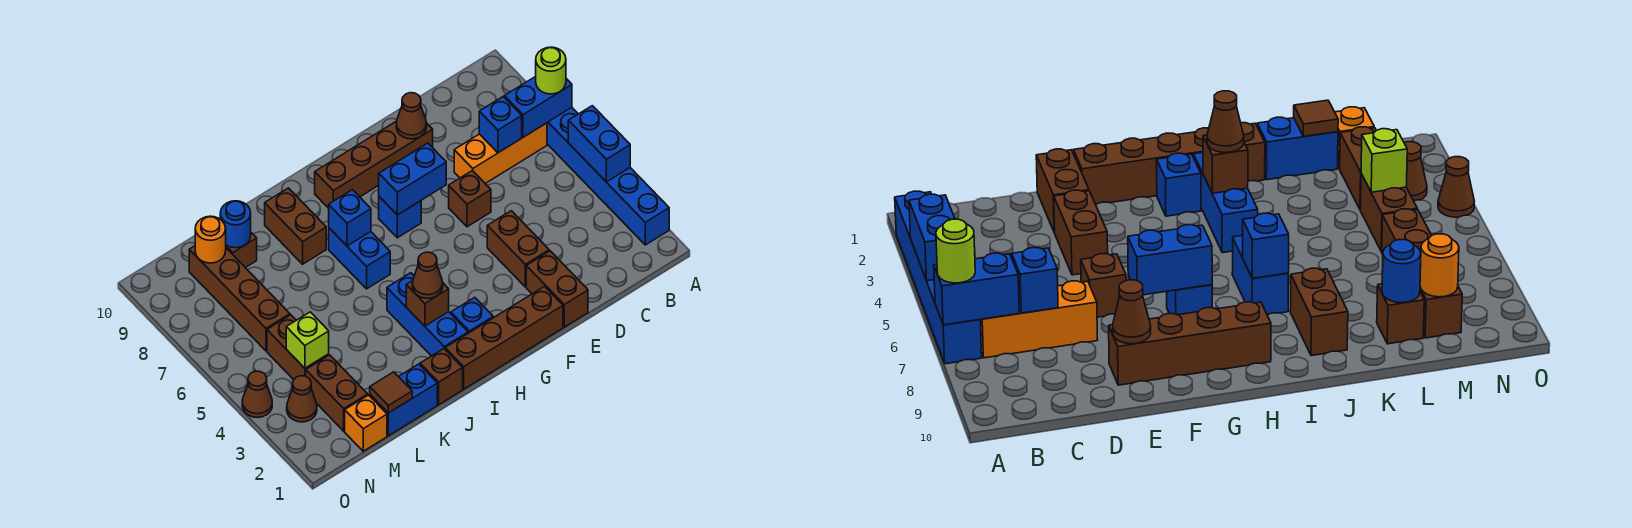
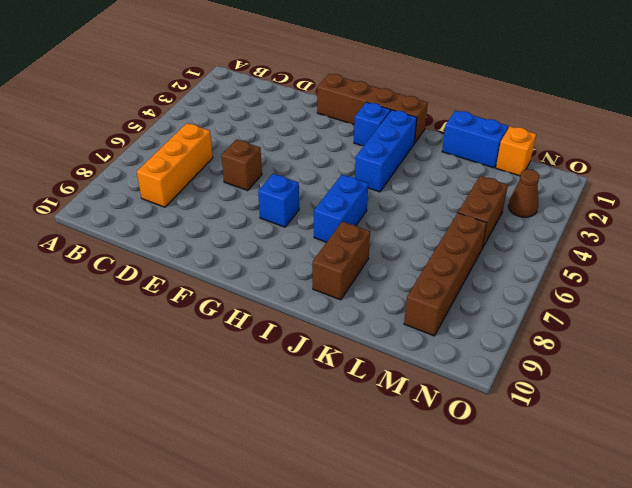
orange brick C6:C8 level 1 -> orange brick B7:D7 level 1
none -> blue brick A2:A7 level 1
none -> brown brick E1:E2 level 1
none -> brown brick E3:E4 level 1
none -> brown brick E9:H9 level 1

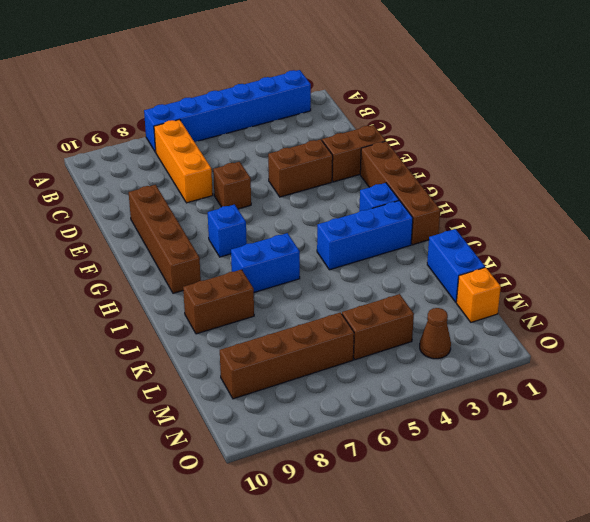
none -> brown brick J1 level 1
none -> brown brick L9 level 1
none -> brown brick M2:M3 level 1
none -> brown cone O4 level 1

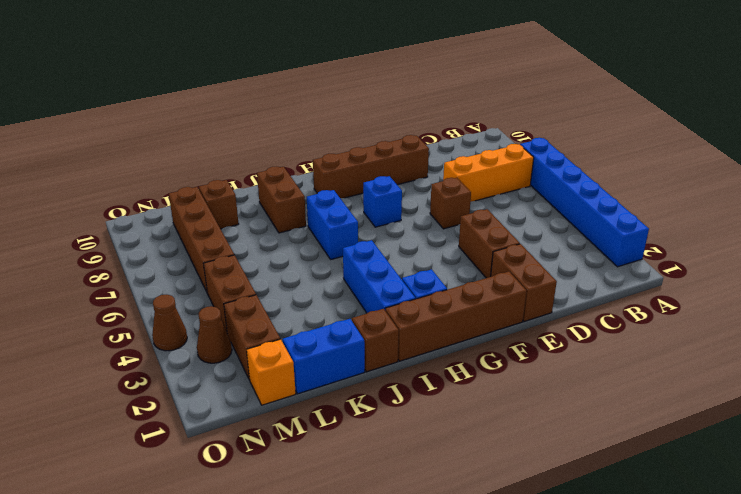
none -> blue brick A4:A5 level 2
none -> blue brick A7:B7 level 2
none -> blue brick C7 level 2
none -> brown cone E9 level 2

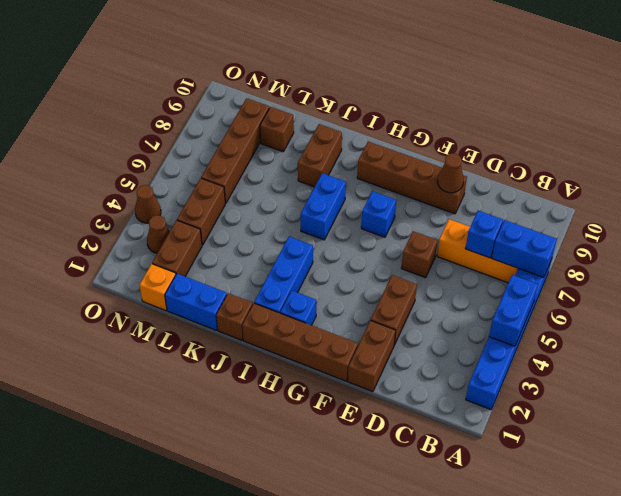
none -> blue brick F7:G7 level 2
none -> brown brick I3 level 2
none -> blue brick I7 level 2
none -> brown tile L1 level 2

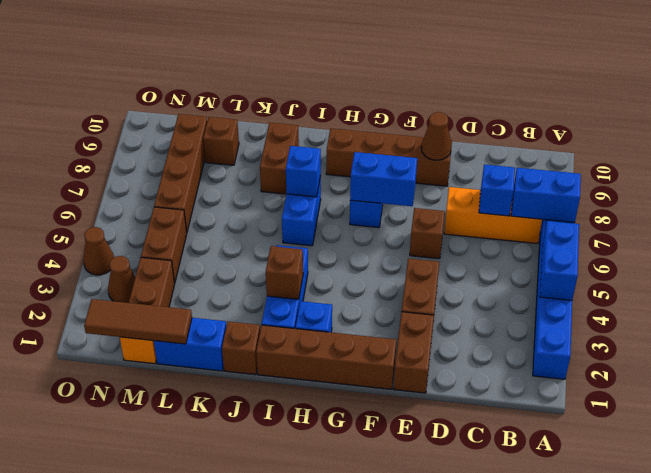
brown tile L1:N1 level 2 -> brown tile L1 level 2
none -> blue round brick L9 level 2
none -> lime brick M4 level 2
none -> orange round brick M9 level 2
none -> lime round brick A7 level 3

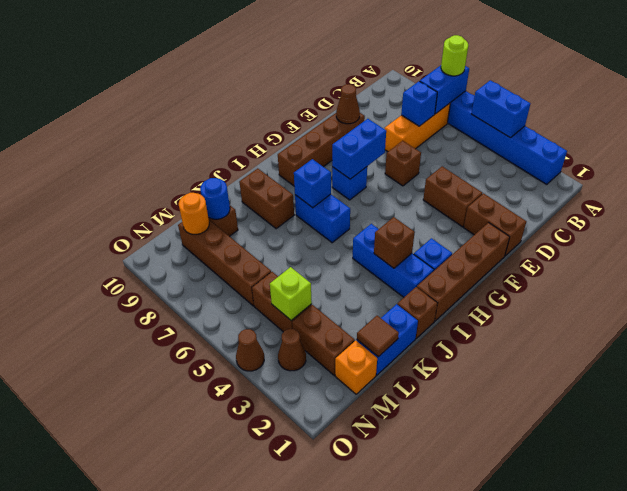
none -> brown cone I3 level 3

